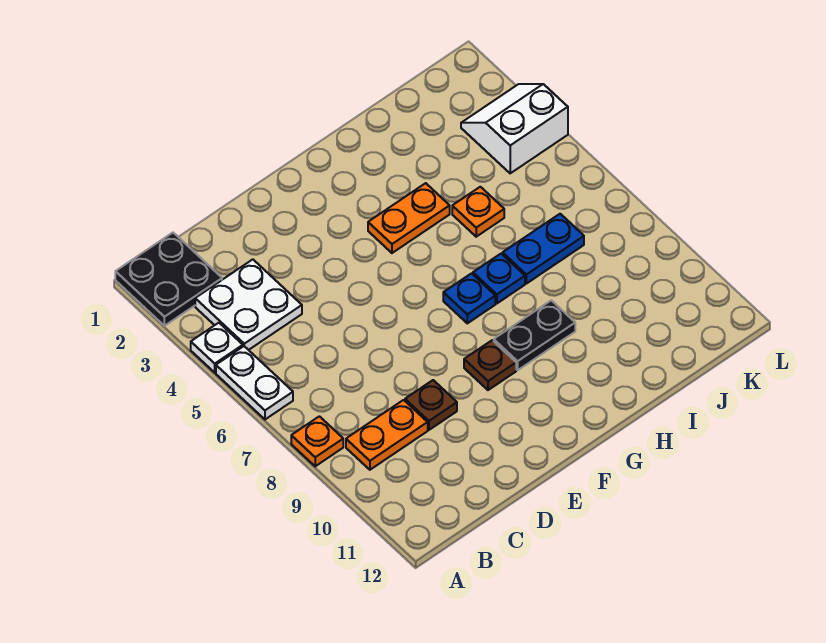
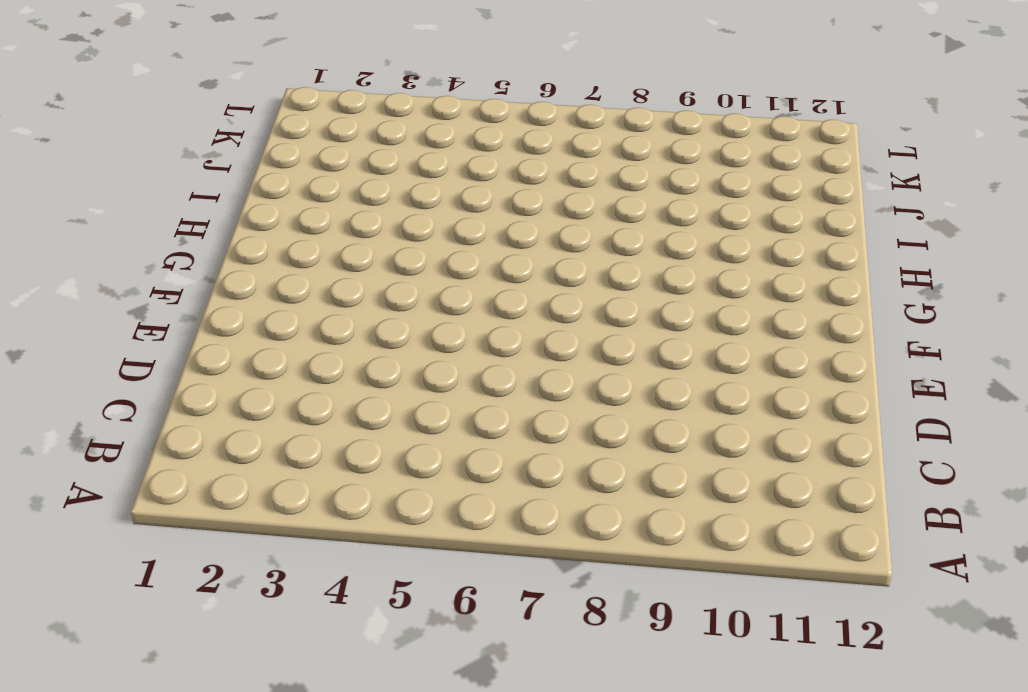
none -> black plate A1:B2 level 1
none -> white plate A4 level 1
none -> white plate A5:A6 level 1

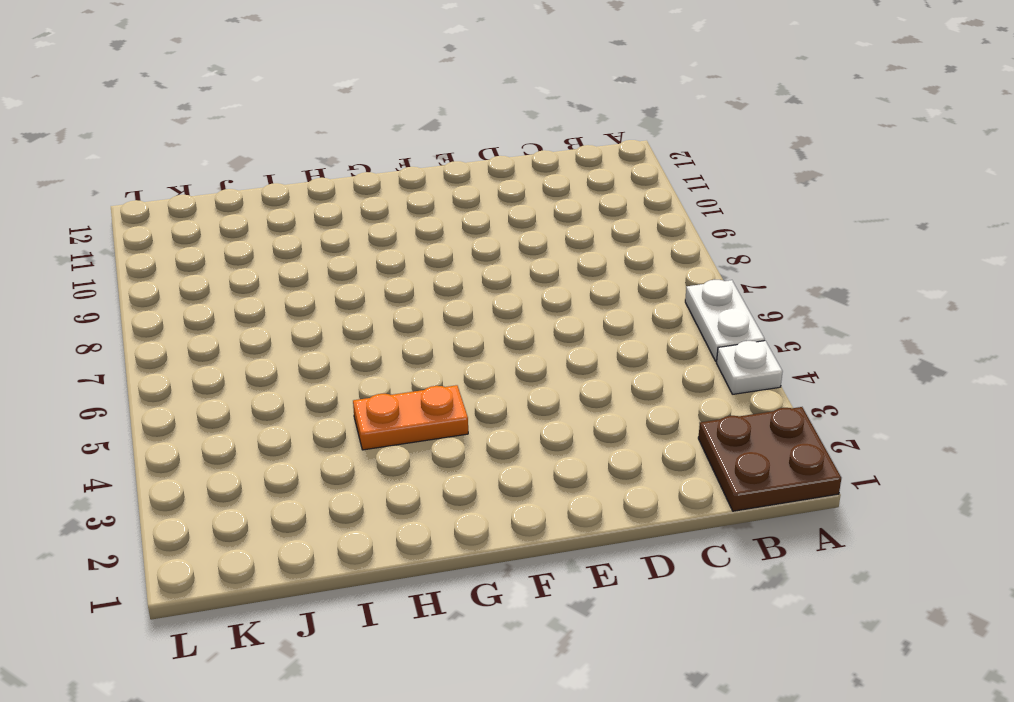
brown plate A1:B2 level 1 -> black plate A1:B2 level 1
none -> orange plate A8 level 1
none -> white plate B3:C4 level 1
none -> orange plate B9:C9 level 1

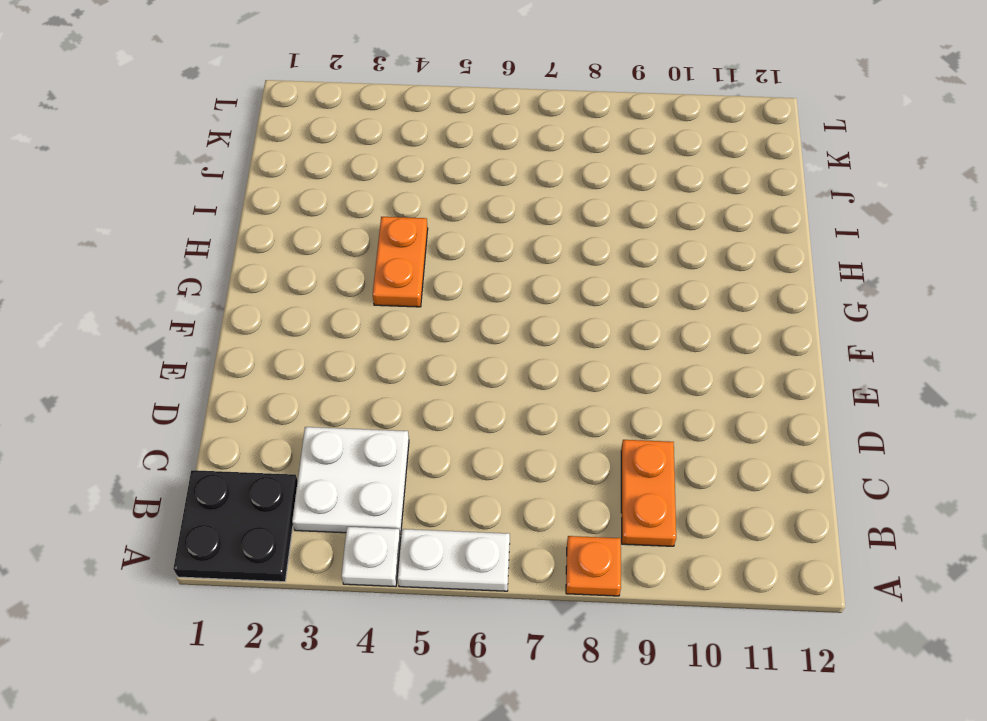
none -> brown plate D9 level 1
none -> brown plate F9 level 1
none -> blue plate G7 level 1

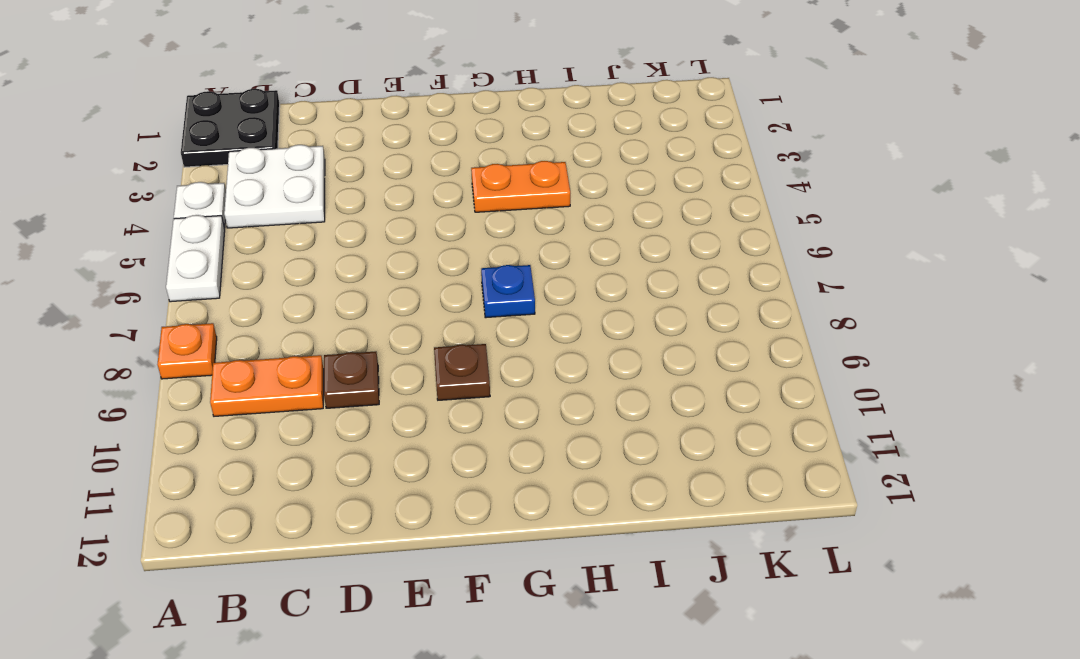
none -> black plate G9:H9 level 1
none -> blue plate H7 level 1
none -> orange plate I5 level 1

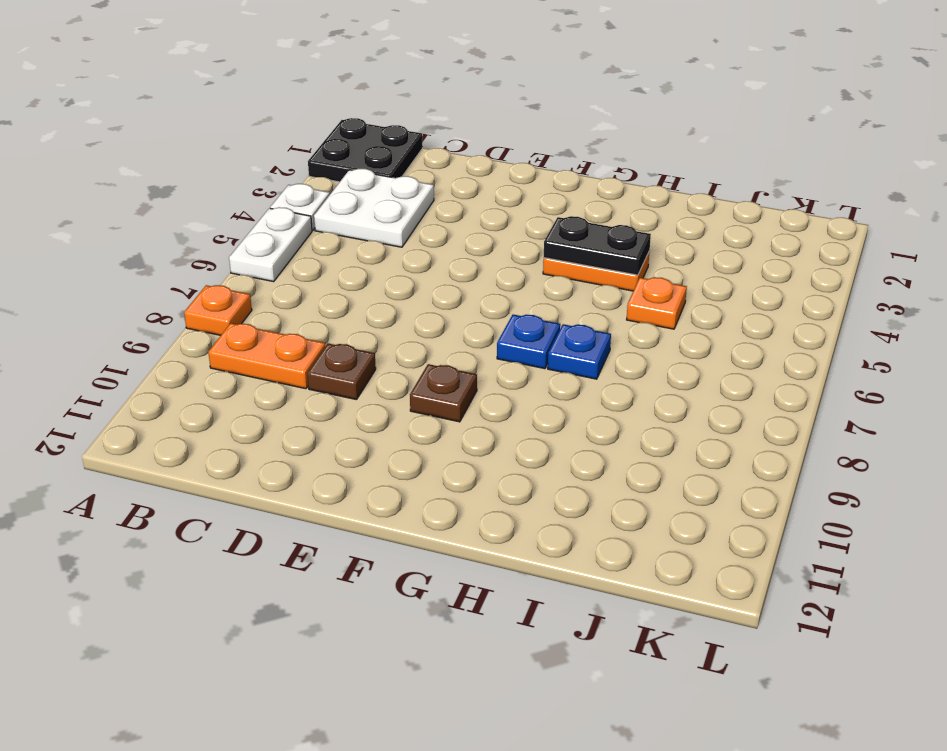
black plate G4:H4 level 2 -> black plate G9:H9 level 1
none -> blue plate I7:J7 level 1
none -> white slope K3:L4 level 1 top 4

